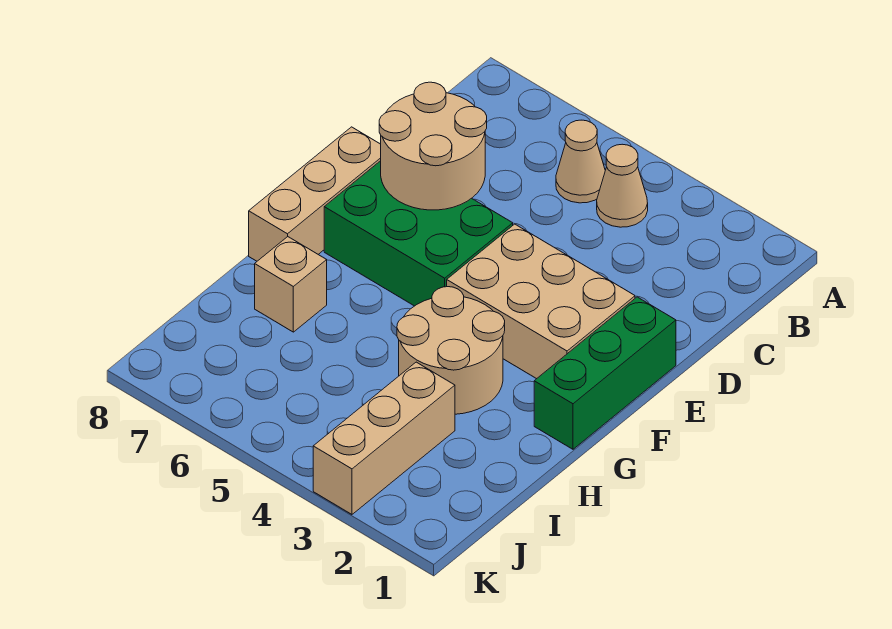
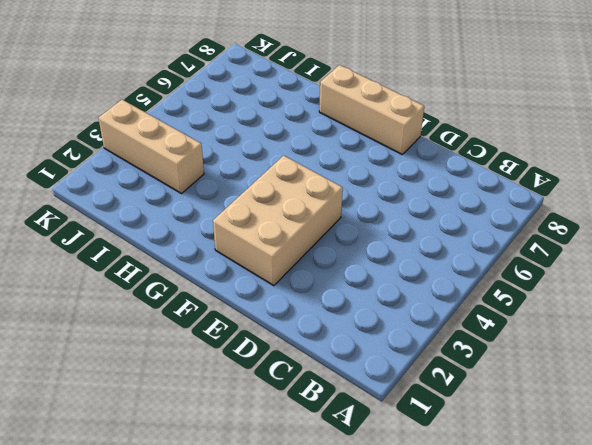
none -> tan cone B4 level 1
none -> tan cone B5 level 1

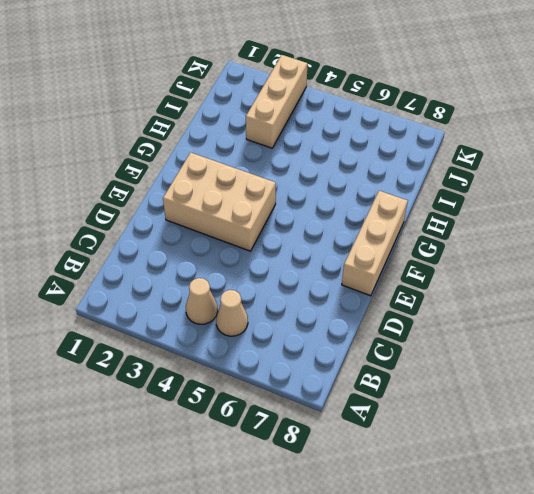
none -> green brick E1:G1 level 1
none -> green brick E5:F7 level 1

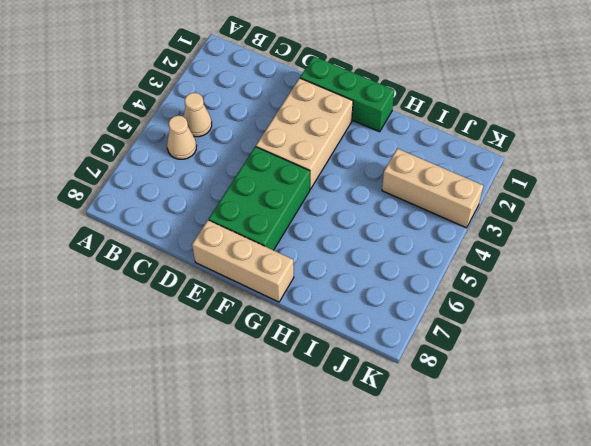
none -> tan round brick G3:H4 level 1
none -> tan brick H7 level 1

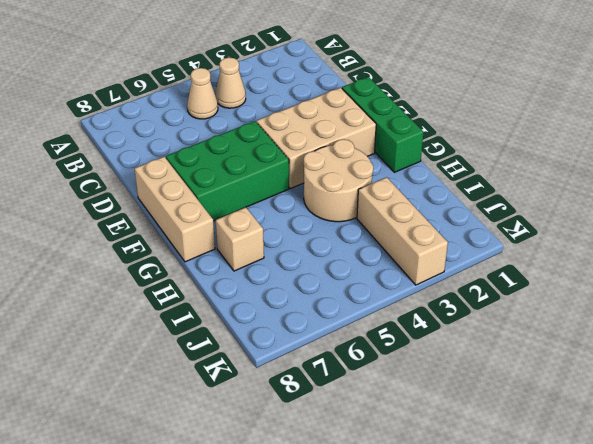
none -> tan round brick D6:E7 level 2

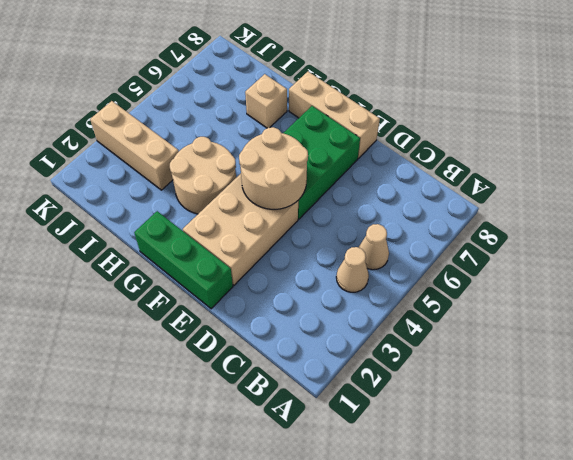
tan round brick E4:F5 level 2 -> tan round brick D6:E7 level 2

